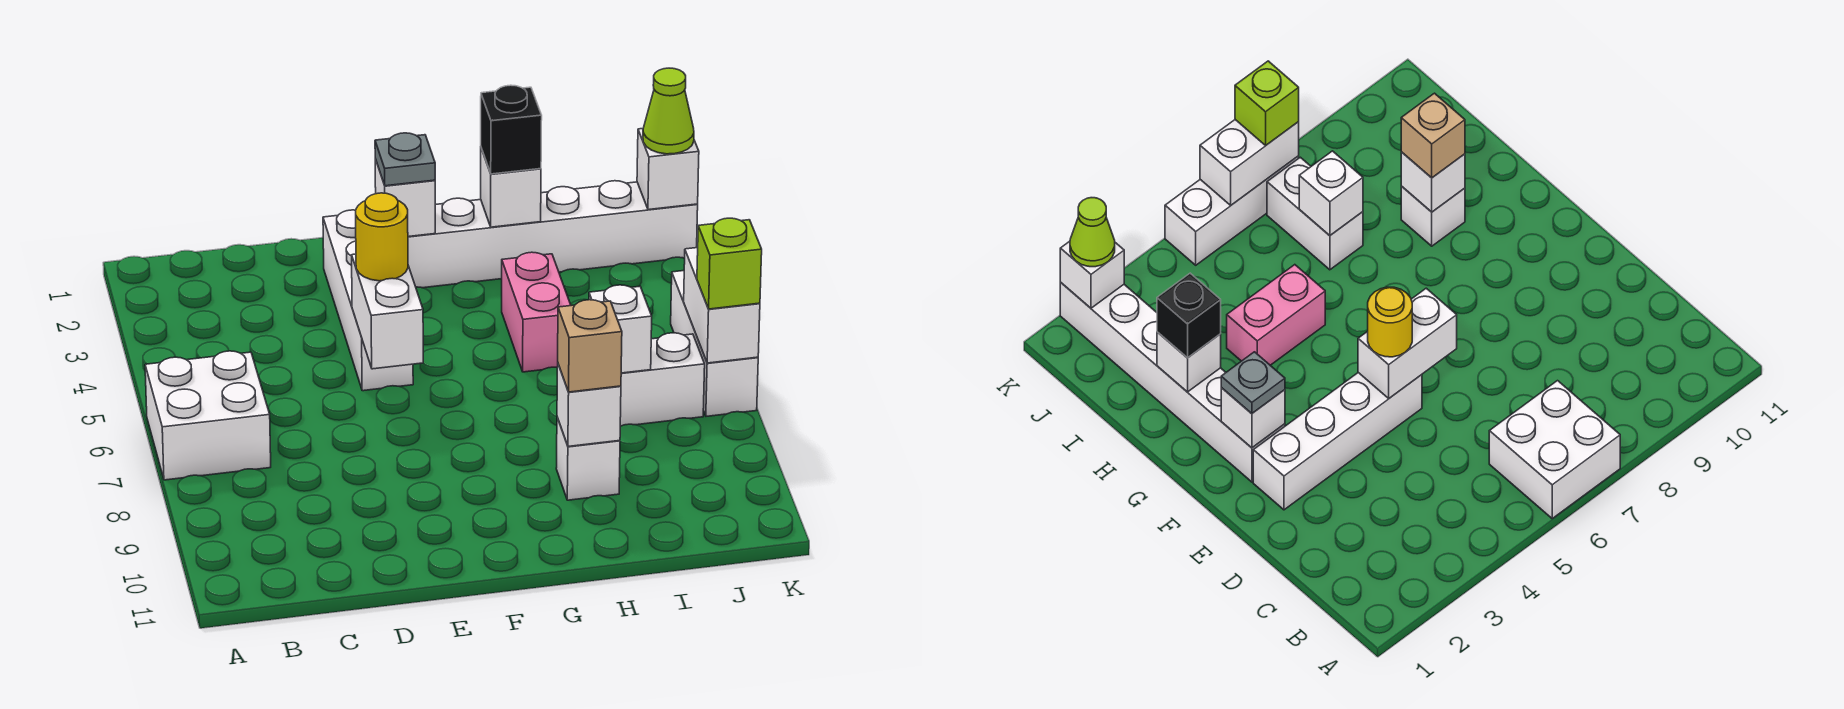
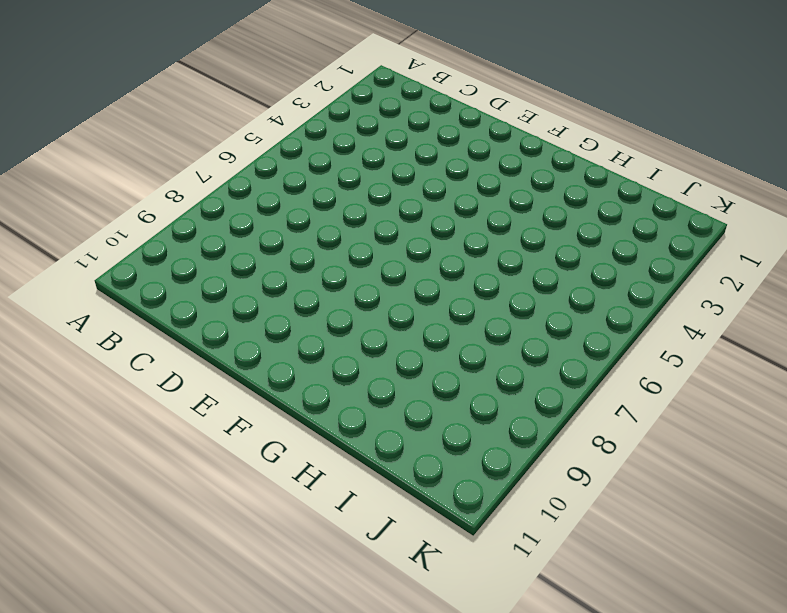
none -> white brick A6:B7 level 1
none -> white brick E2:E5 level 1
none -> white brick F2:K2 level 1

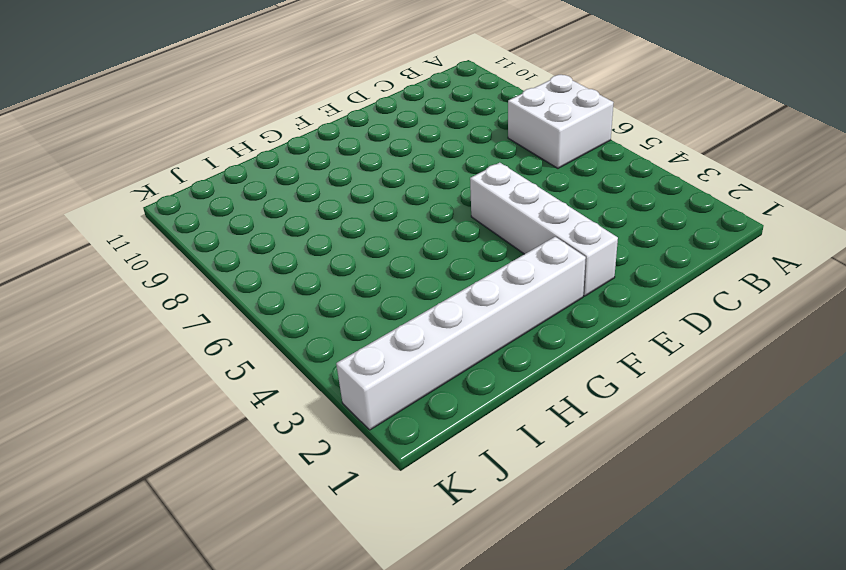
none -> pink brick H4:H5 level 1
none -> white brick H9 level 1
none -> white brick I7:J7 level 1

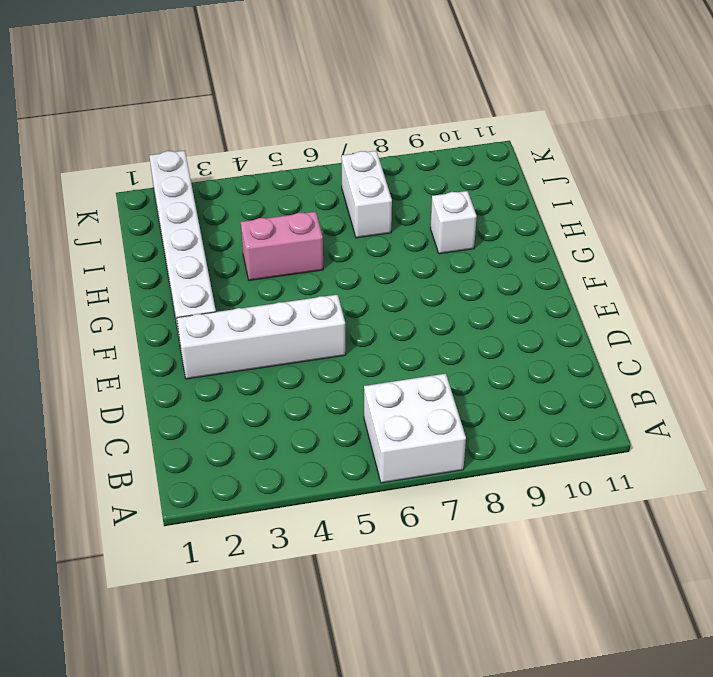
none -> white brick K5:K7 level 1
none -> white brick E5:E6 level 2
none -> white brick F2 level 2

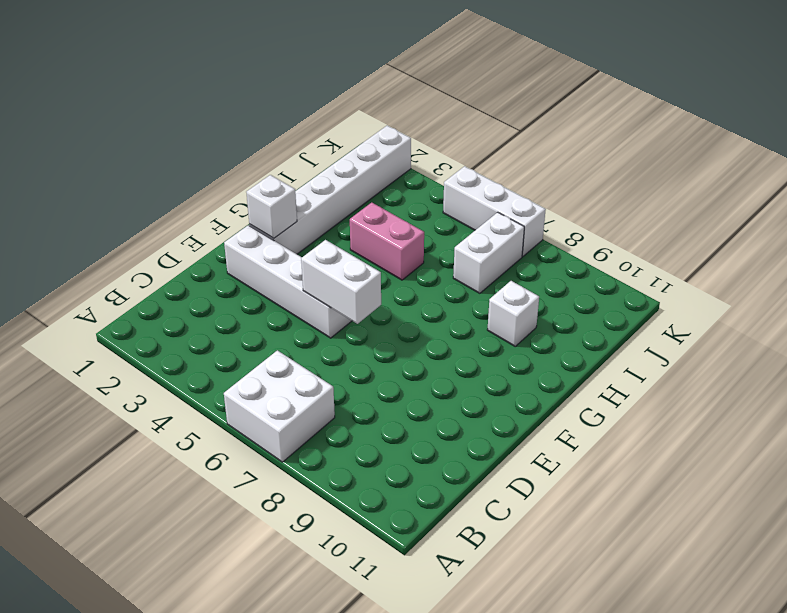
none -> white brick H2 level 2
none -> white brick H9 level 2
none -> white brick I7 level 2

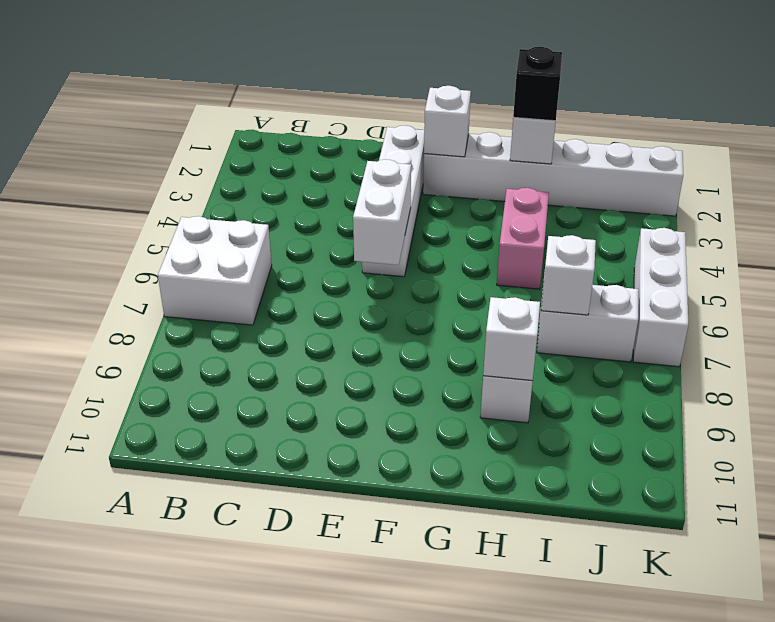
none -> white brick K2 level 2
none -> white brick K6:K7 level 2
none -> yellow round brick E5 level 3

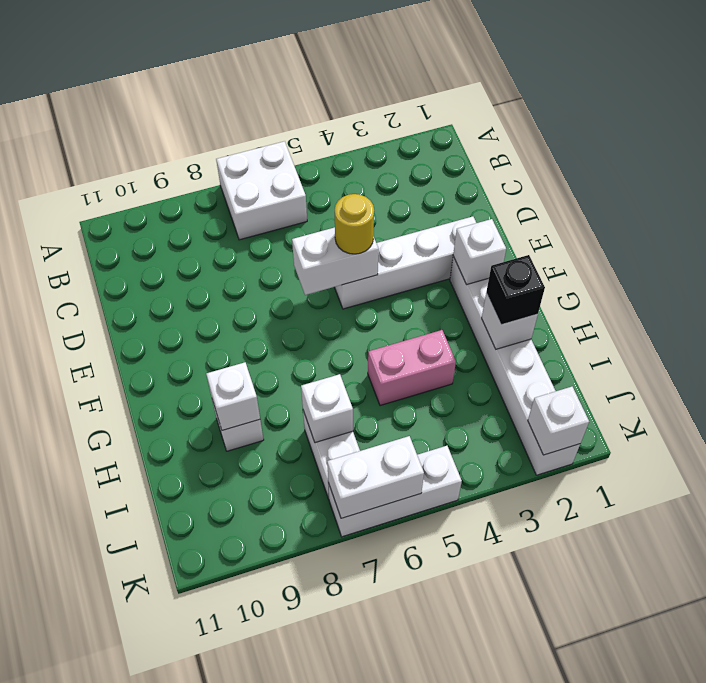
none -> grey plate F2 level 3
none -> tan brick H9 level 3
none -> lime cone K2 level 3

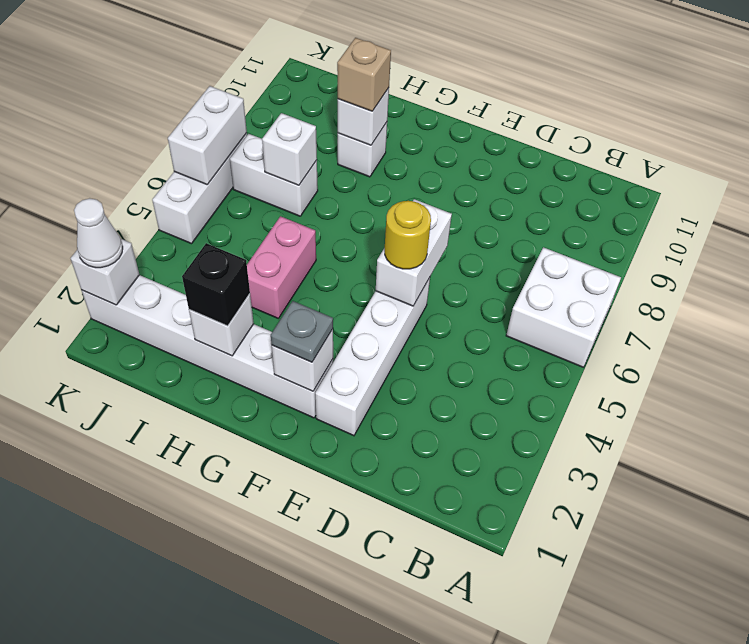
white cone K2 level 3 -> lime cone K2 level 3
none -> lime brick K7 level 3

